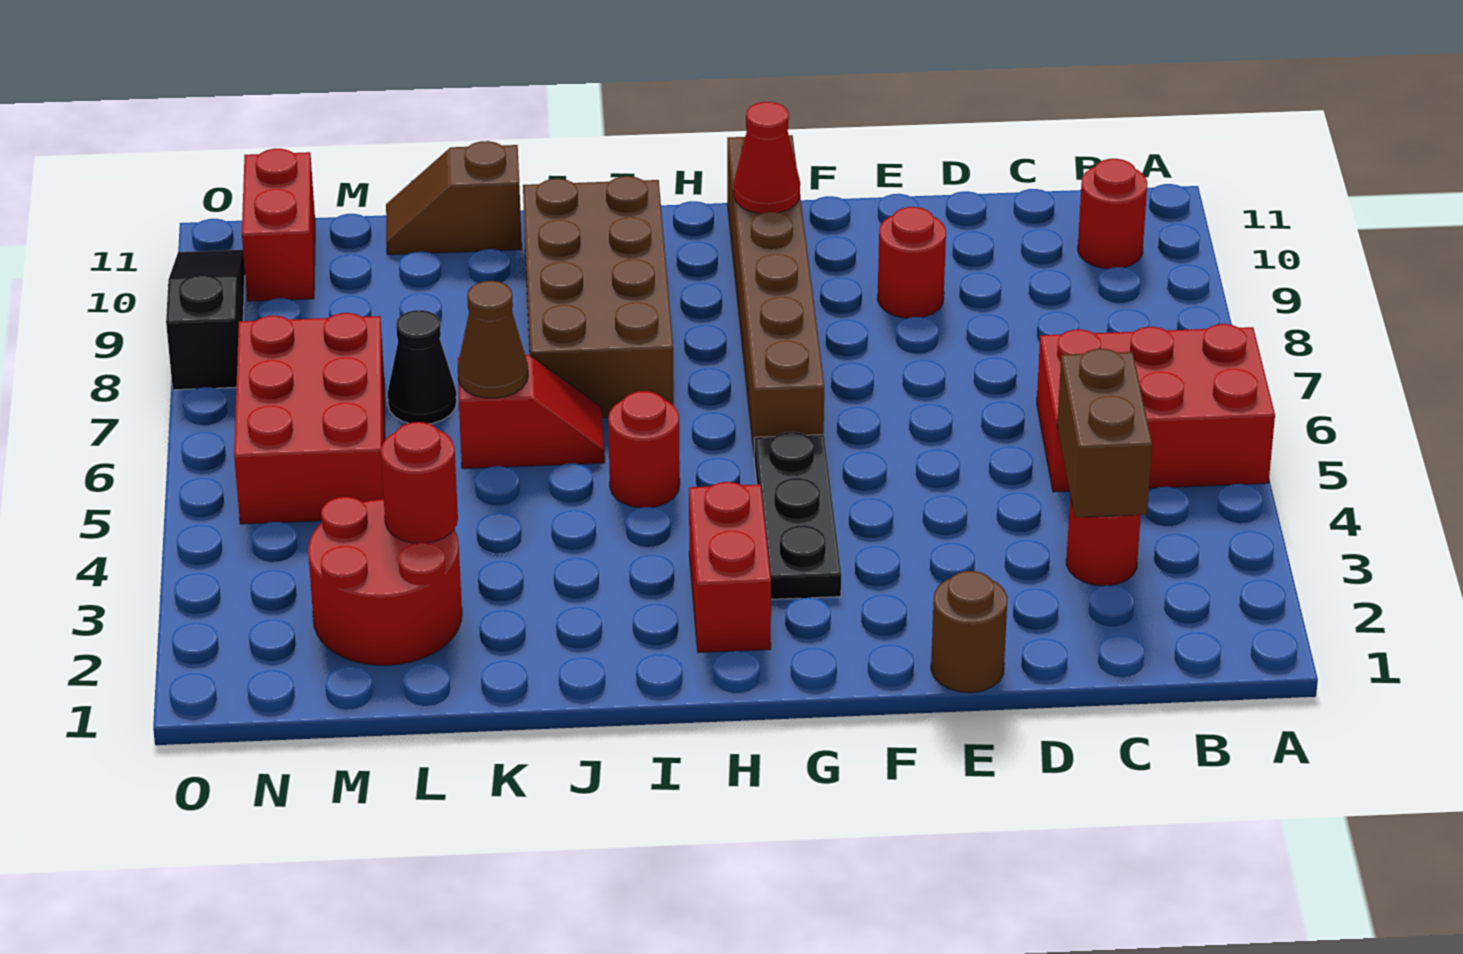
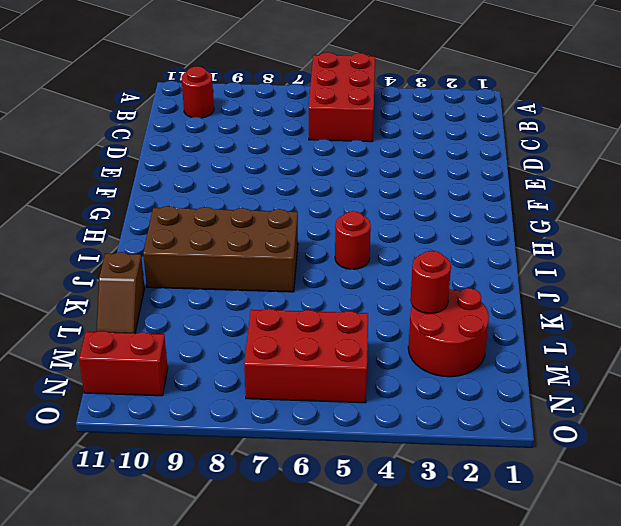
none -> red round brick C3 level 1
none -> brown round brick E1 level 1
none -> red round brick E9 level 1

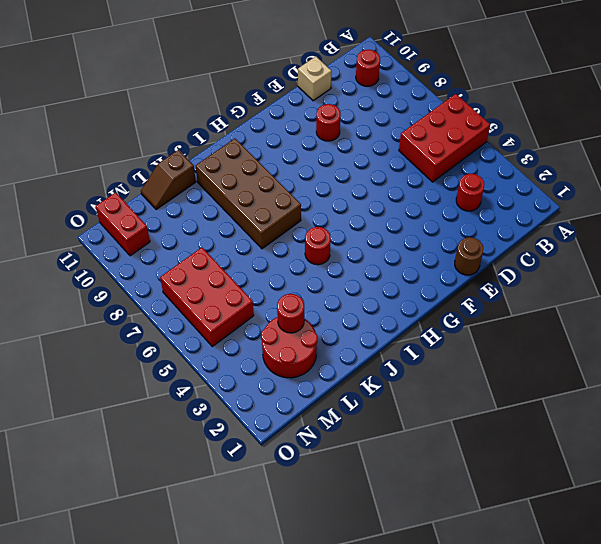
tan brick D11 level 1 -> none
none -> black plate G3:G5 level 1
none -> brown brick G6:G11 level 1
none -> red brick H2:H3 level 1

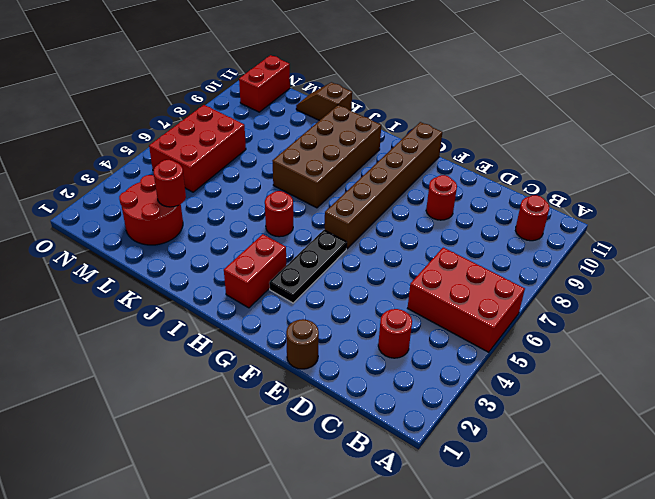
none -> red slope J6:K6 level 1 top K
none -> black cone L7 level 1
none -> black slope O8:O10 level 1 top 8

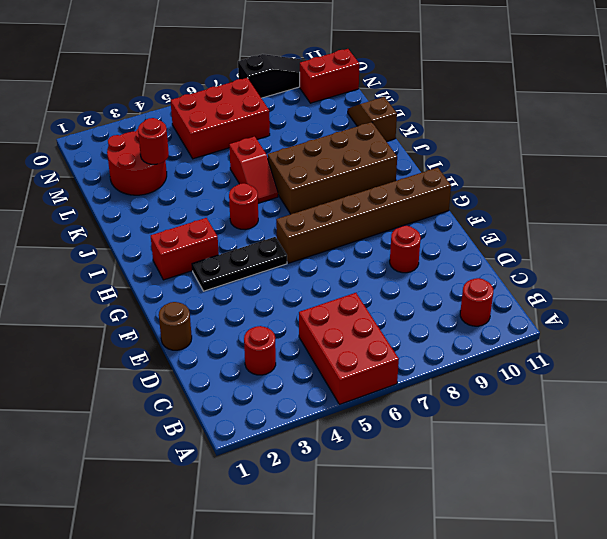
none -> black cone L7 level 1
none -> brown brick C3:C4 level 2
none -> red cone G10 level 2

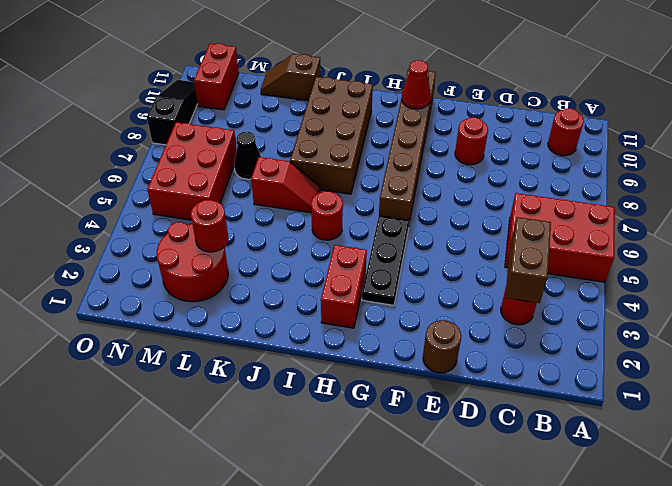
none -> brown cone K6 level 2

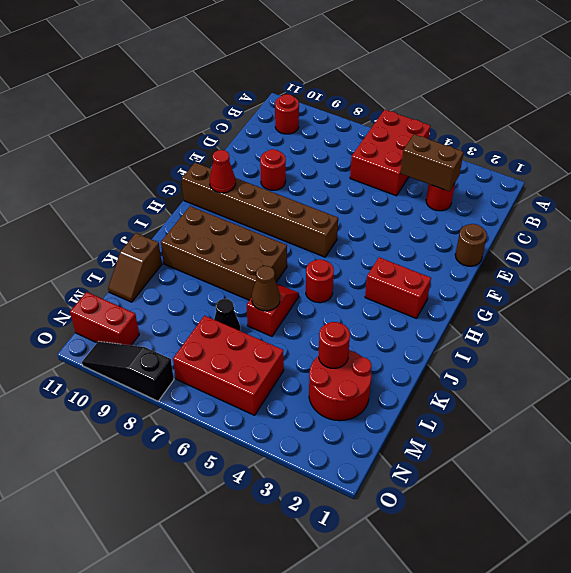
none -> black plate G3:G5 level 1

